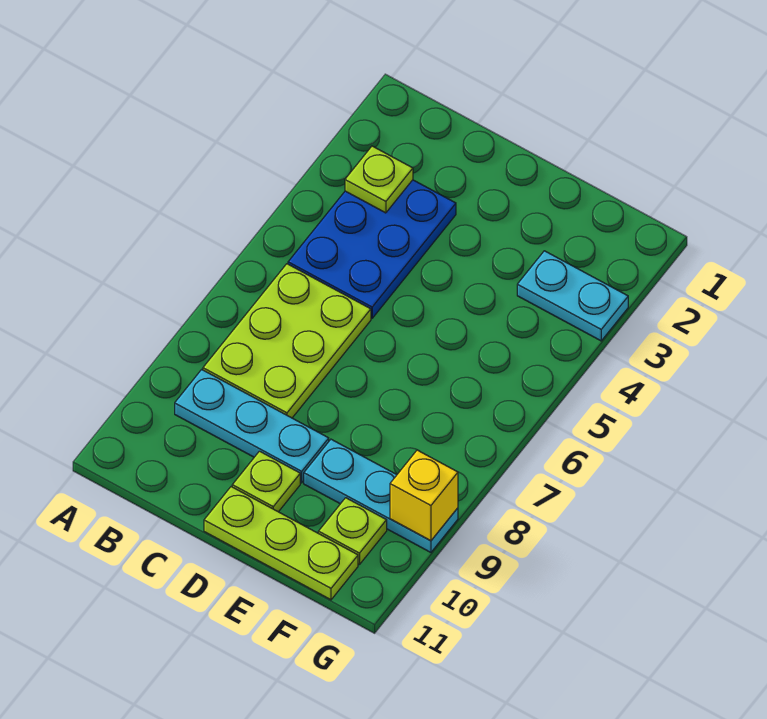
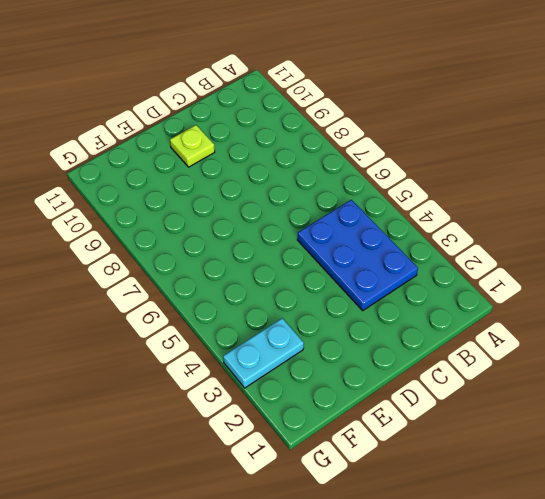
none -> lime plate B6:C8 level 1
none -> cyan plate B9:D9 level 1

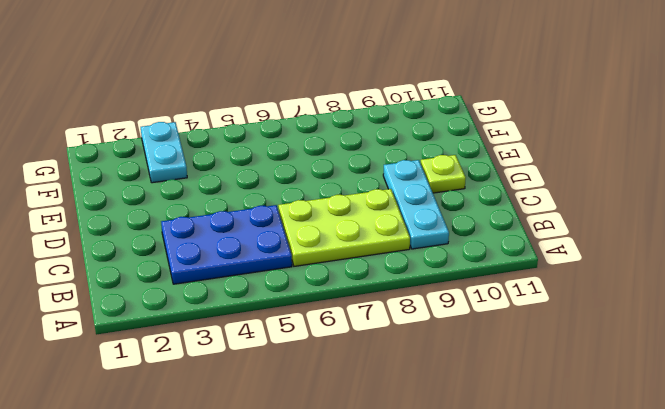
none -> lime plate D11:F11 level 1
none -> cyan plate E9:G9 level 1

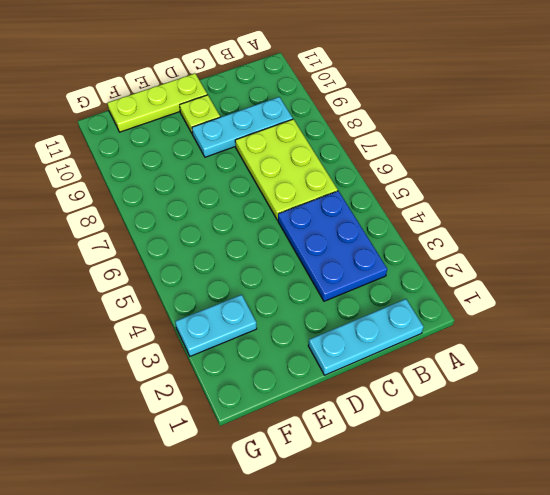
cyan plate B1:D1 level 1 -> cyan plate E9:G9 level 1
none -> lime plate F10 level 1
none -> lime plate B3 level 2

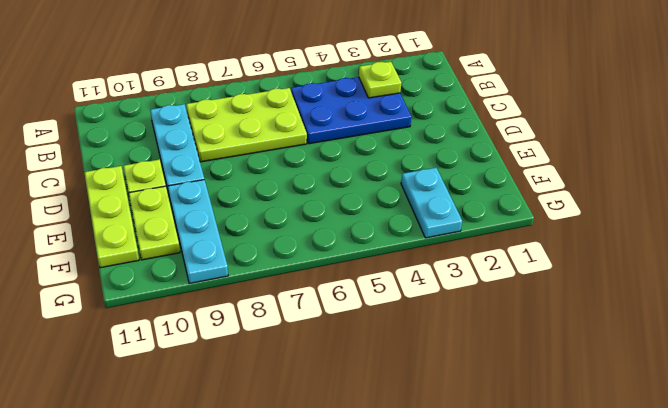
lime plate E10:F10 level 1 -> lime plate F10 level 1
none -> yellow brick G9 level 2

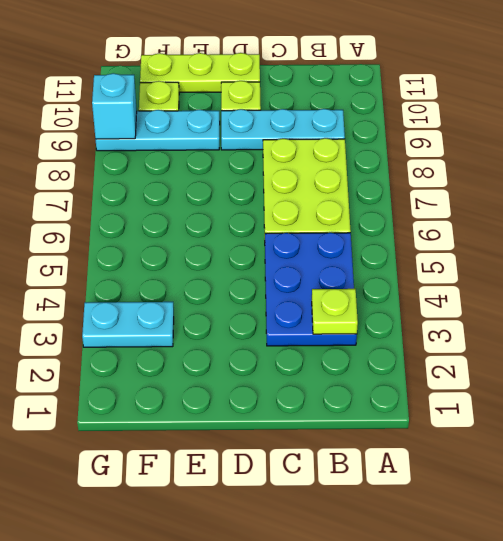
cyan brick G9 level 2 -> yellow brick G9 level 2

